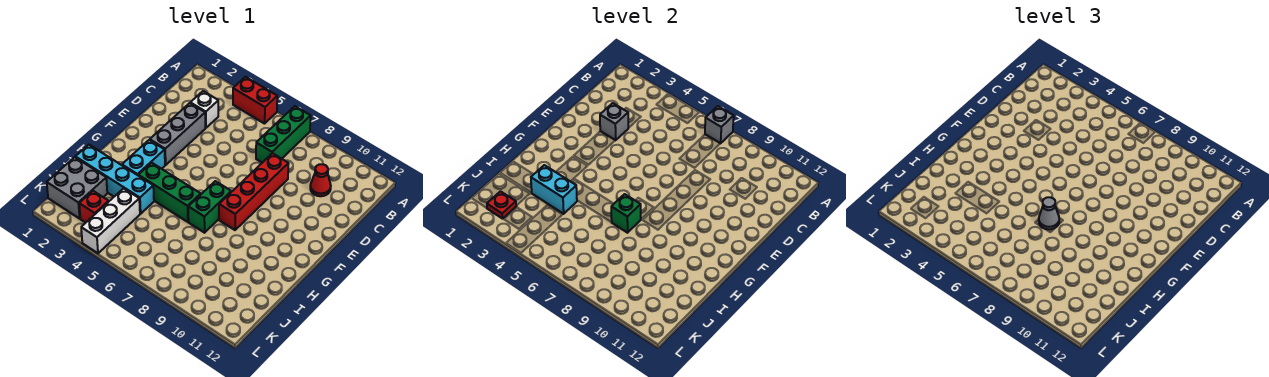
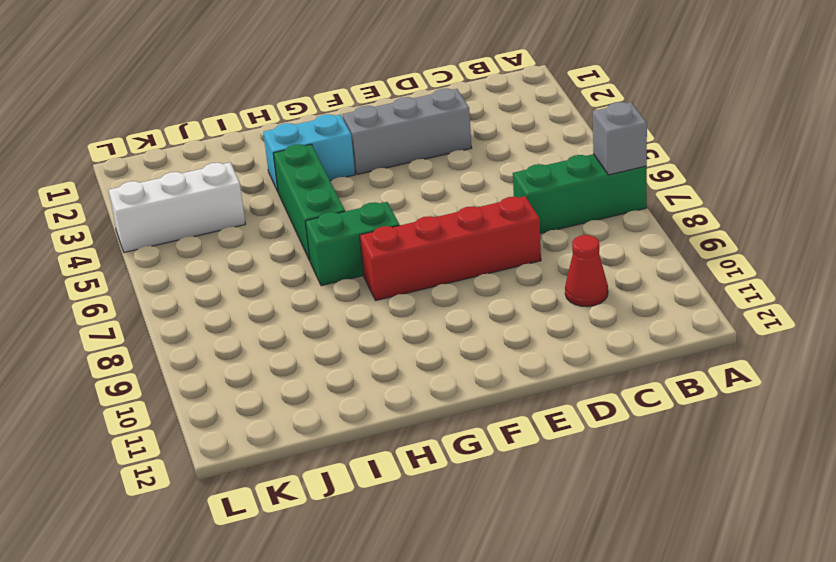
none -> red brick A4:A5 level 1
none -> white brick C3 level 1
none -> cyan brick I1:I4 level 1

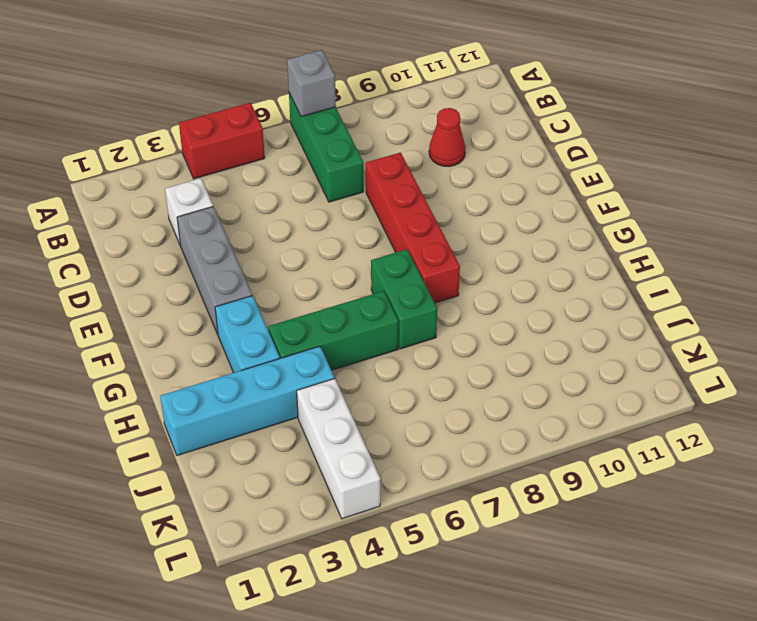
none -> grey brick J1:K2 level 1
none -> red brick K3 level 1
none -> grey brick D3 level 2

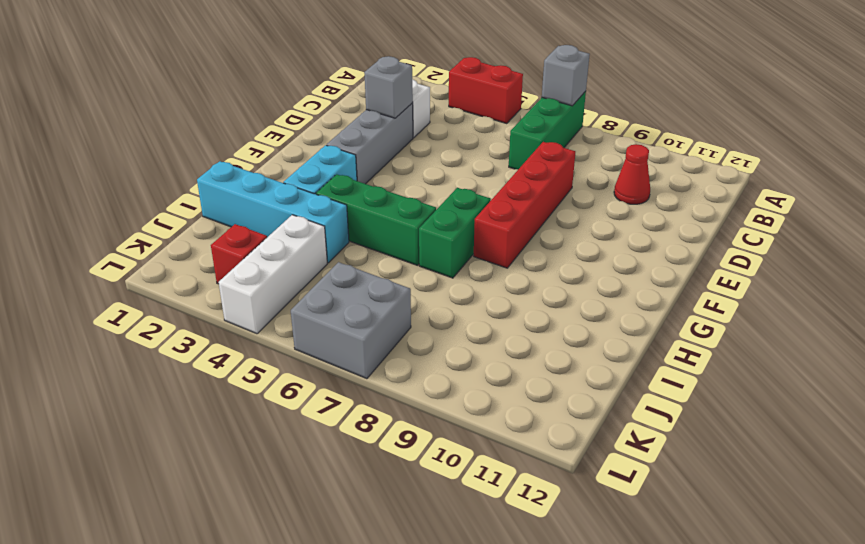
grey brick K6:L7 level 1 -> grey brick J1:K2 level 1
none -> green brick H7 level 2
none -> cyan brick I3:I4 level 2
none -> red plate K2 level 2

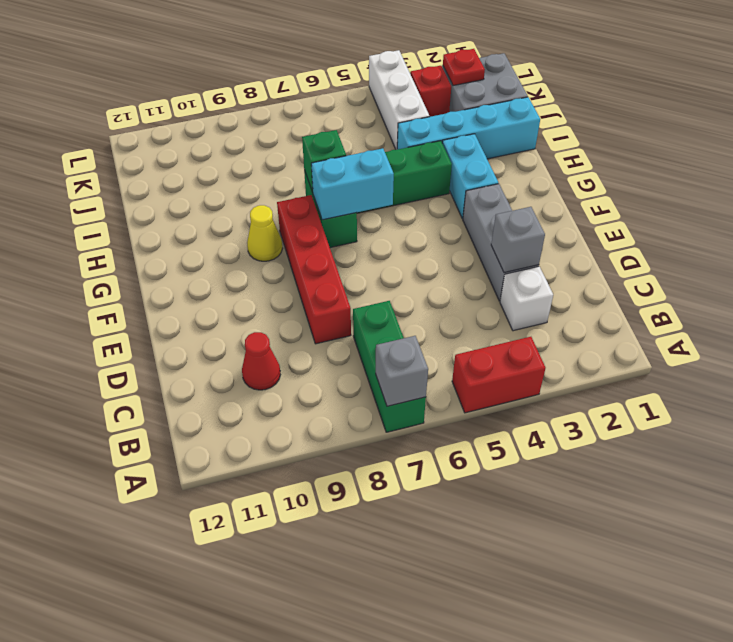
cyan brick G6:G7 level 2 -> cyan brick I3:I4 level 2
yellow cone G9 level 1 -> none
none -> grey cone H7 level 3

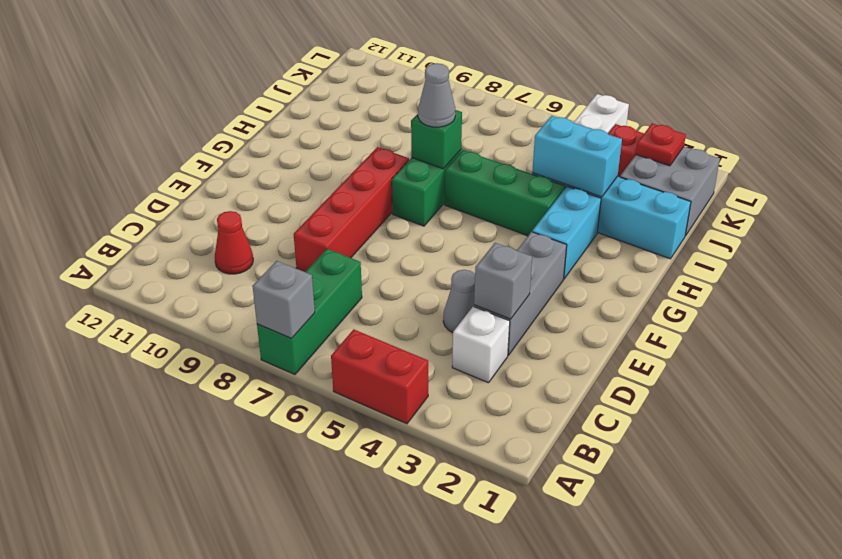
grey cone D4 level 1 -> none

